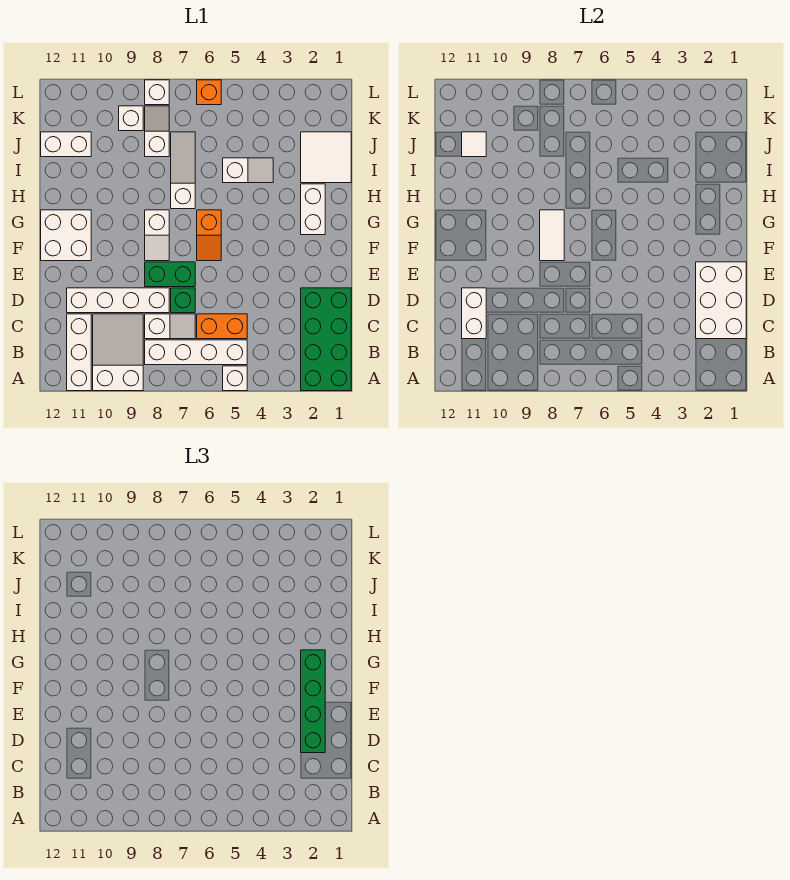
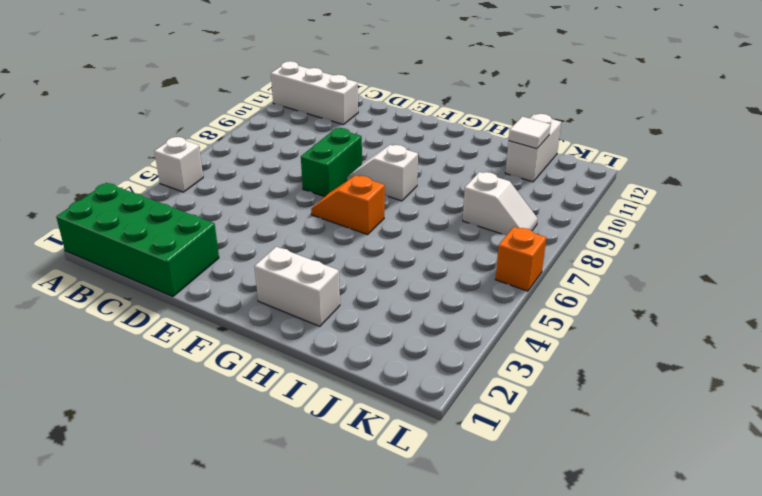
none -> white slope A9:C10 level 1 top A
none -> white brick B5:B8 level 1
none -> orange brick C5:C6 level 1

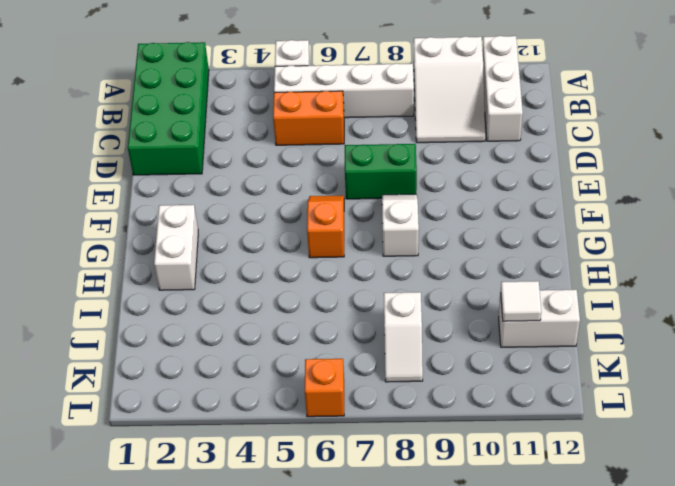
none -> white slope C7:C8 level 1 top 8
none -> green brick D7 level 1
none -> white brick D8:D11 level 1

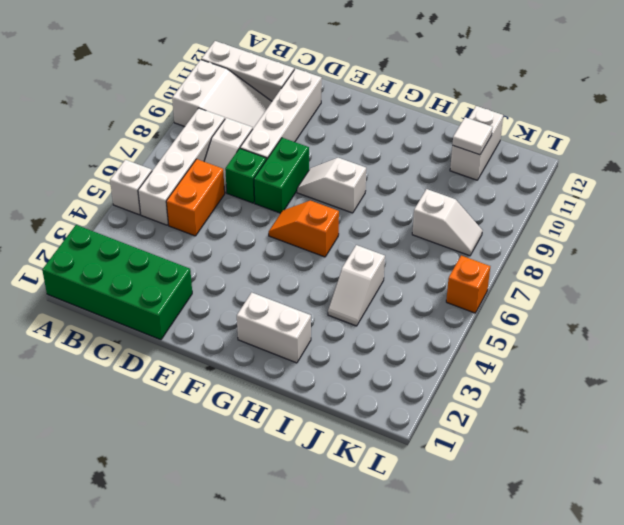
none -> white brick F11:G12 level 1
none -> white slope H7:J7 level 1 top H
none -> white tile I1:J2 level 1

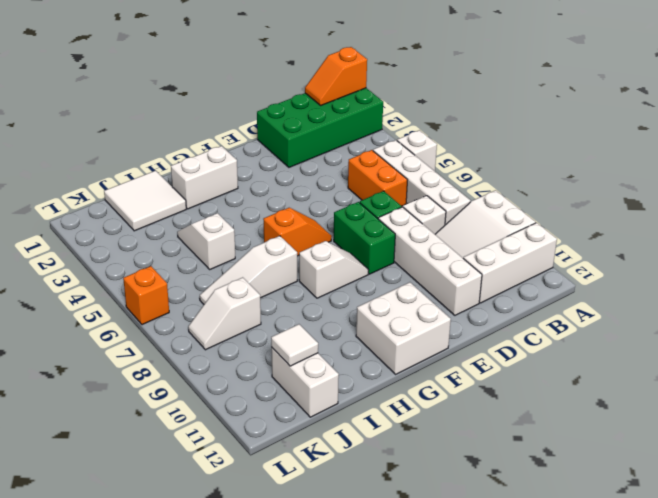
orange slope A1:B1 level 2 top A -> none
none -> white brick K9 level 1
none -> white brick L8 level 1
none -> white brick C1:E2 level 2

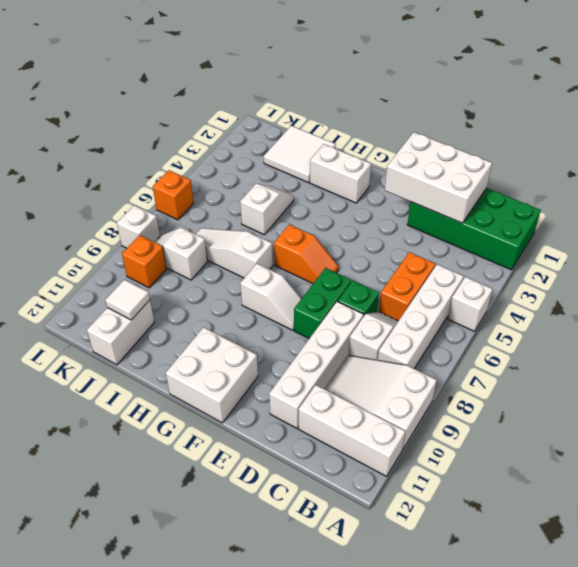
orange brick K9 level 1 -> white brick K9 level 1
none -> white brick C11:D11 level 2
none -> white tile F8:G8 level 2
none -> green brick D2:G2 level 3

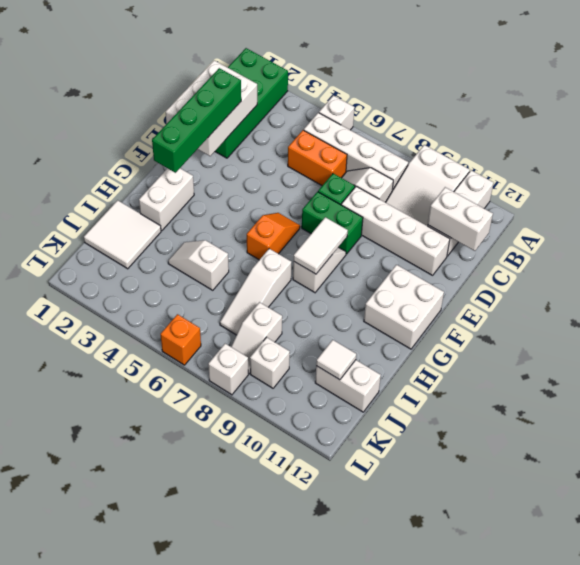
white brick C11:C12 level 2 -> white brick C11:D11 level 2

